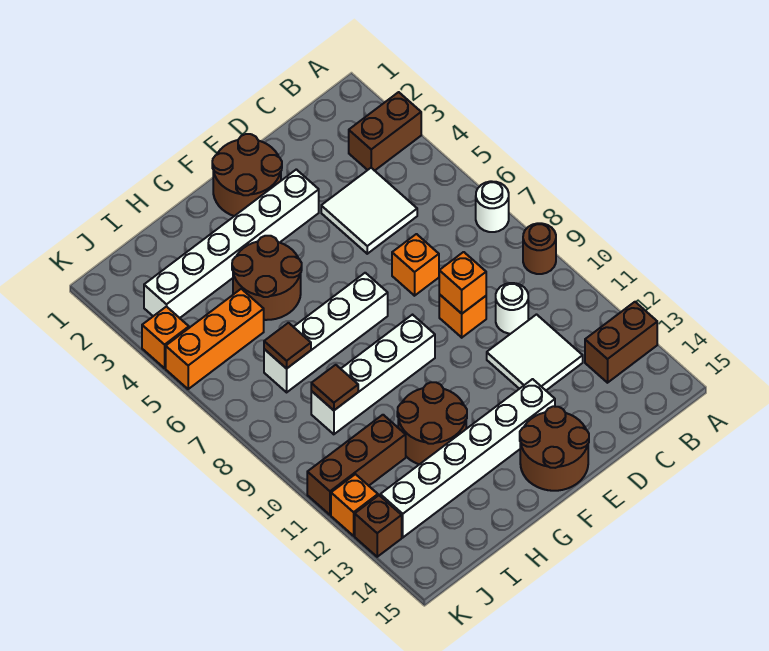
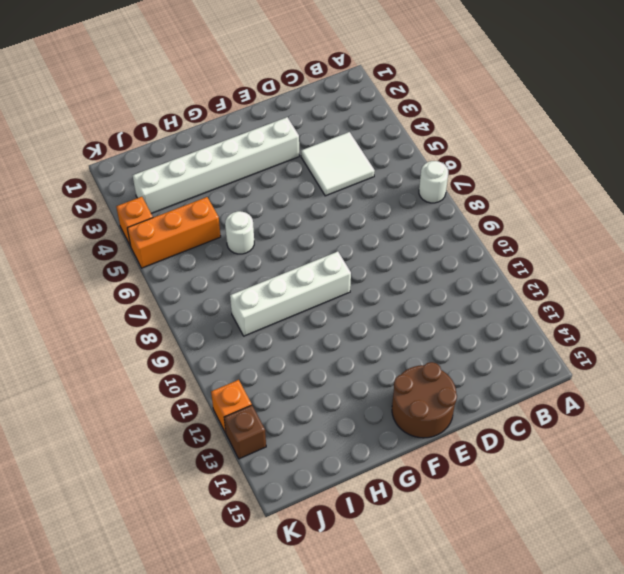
white round brick H6 level 1 -> white round brick C10 level 1
none -> brown brick A3:B3 level 1
none -> brown round brick A9 level 1
none -> brown brick A13:B13 level 1

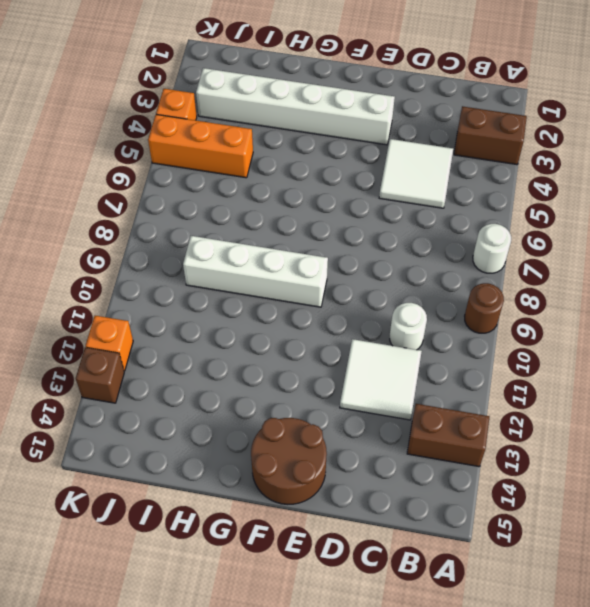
none -> orange brick D7 level 1
none -> orange brick D9 level 1
none -> brown round brick E1:F2 level 1

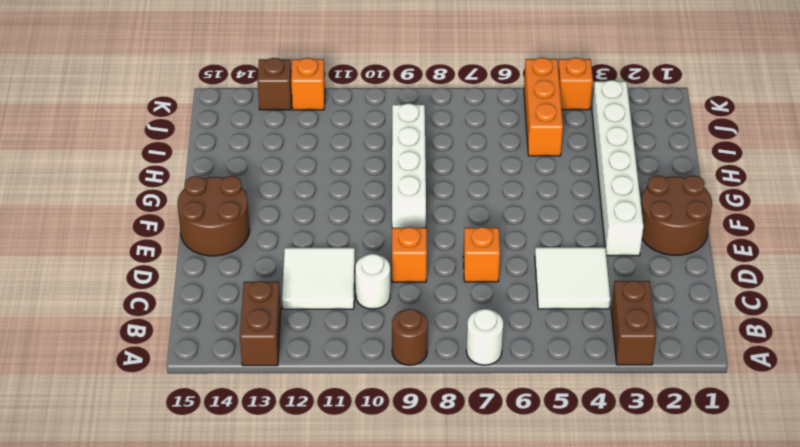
none -> white brick E13:J13 level 1
none -> white brick F7:I7 level 1
none -> brown round brick G4:H5 level 1

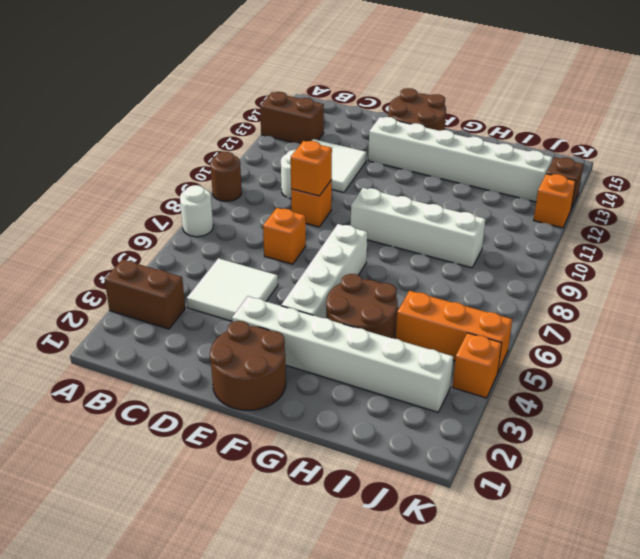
white brick F4:F7 level 1 -> white brick F7:I7 level 1
none -> brown round brick G11:H12 level 1
none -> brown brick I11:K11 level 1
none -> brown tile I7 level 2

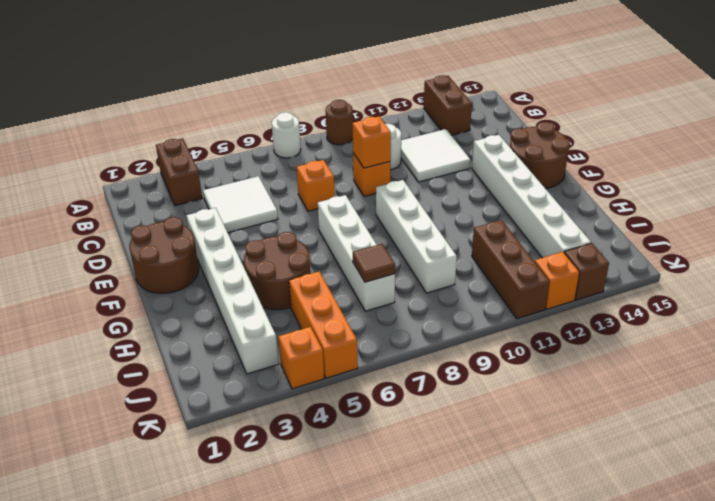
none -> brown round brick G11:H12 level 1
none -> brown tile I9 level 2

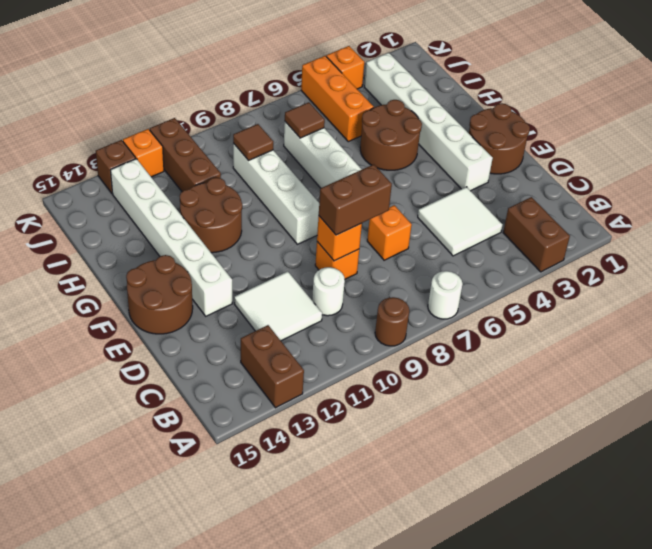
brown brick D8:D9 level 3 -> none

